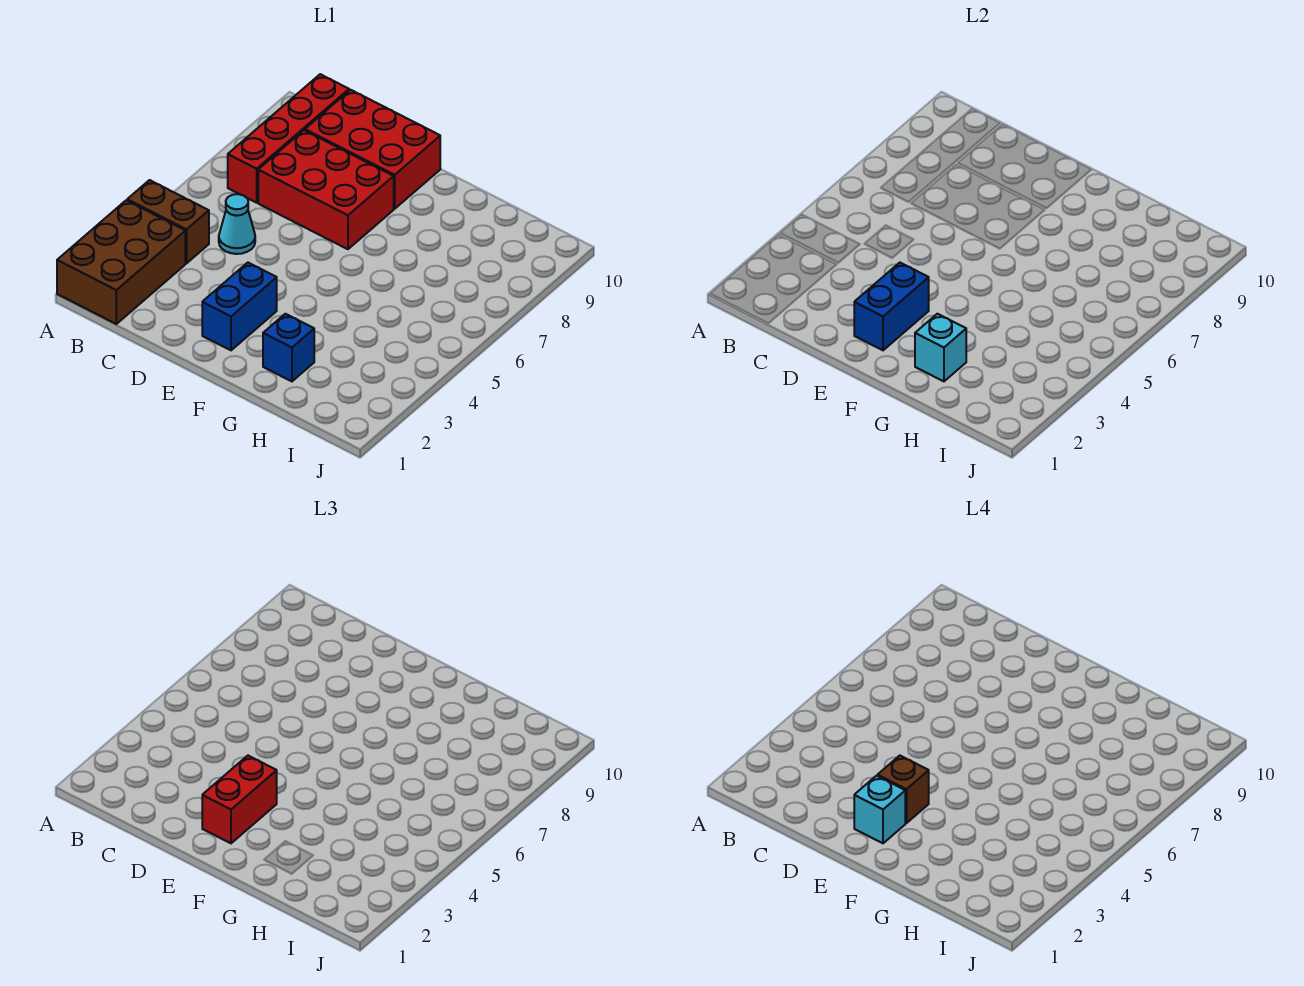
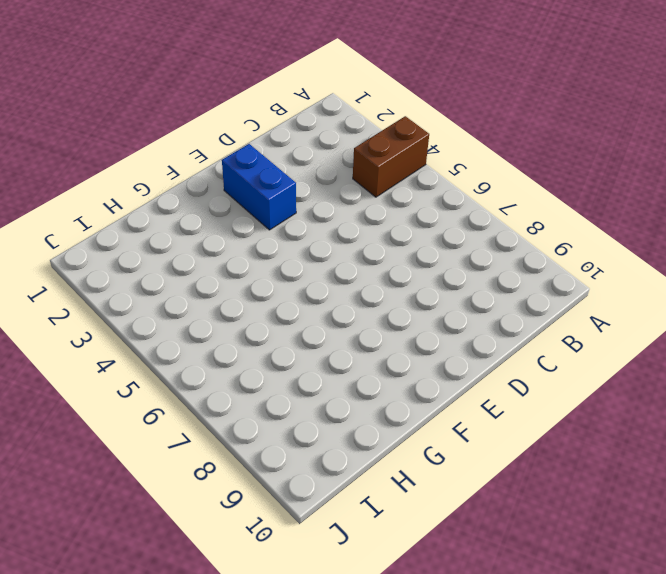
none -> brown brick A1:B3 level 1
none -> red brick B7:B10 level 1
none -> cyan cone C5 level 1

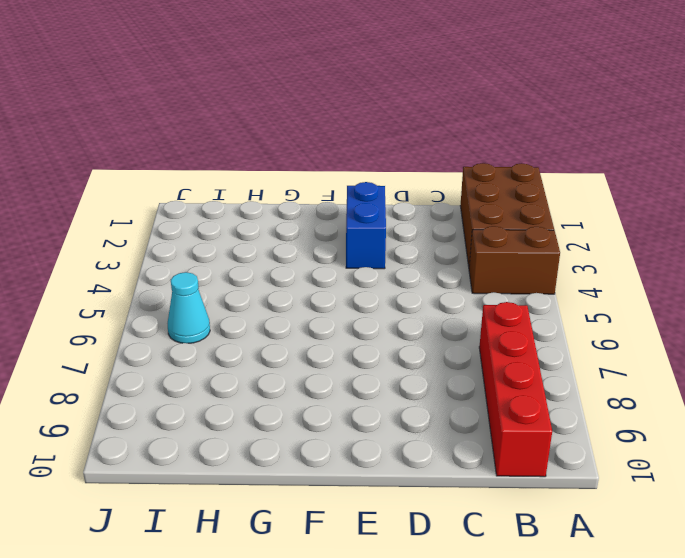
cyan cone I6 level 1 -> cyan cone C5 level 1
none -> red brick C7:E8 level 1
none -> red brick C9:E10 level 1
none -> blue brick G2 level 1

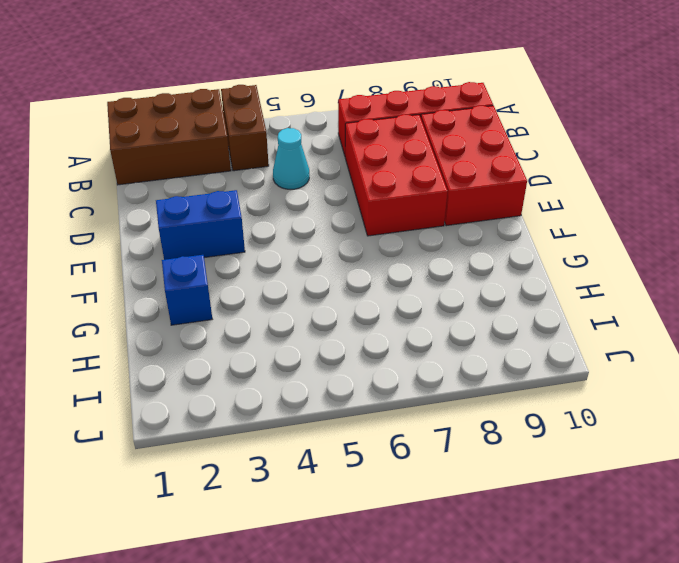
none -> blue brick E2:E3 level 2
none -> cyan brick G2 level 2
none -> red brick E2:E3 level 3

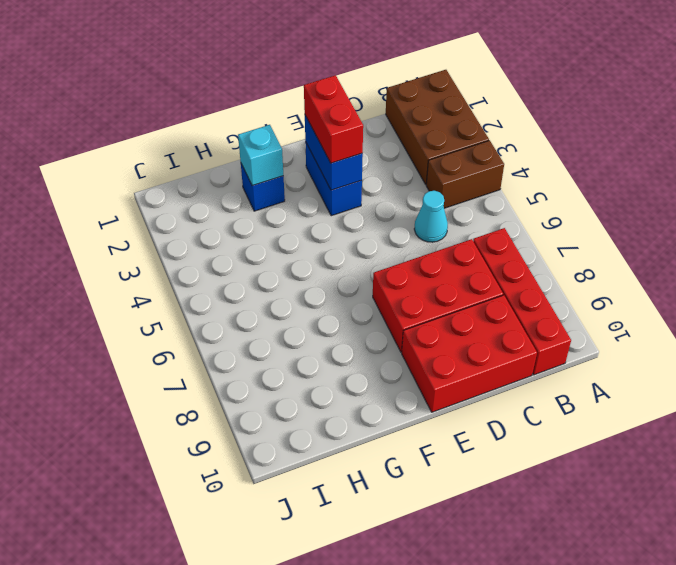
none -> cyan brick E2 level 4
none -> brown brick E3 level 4

